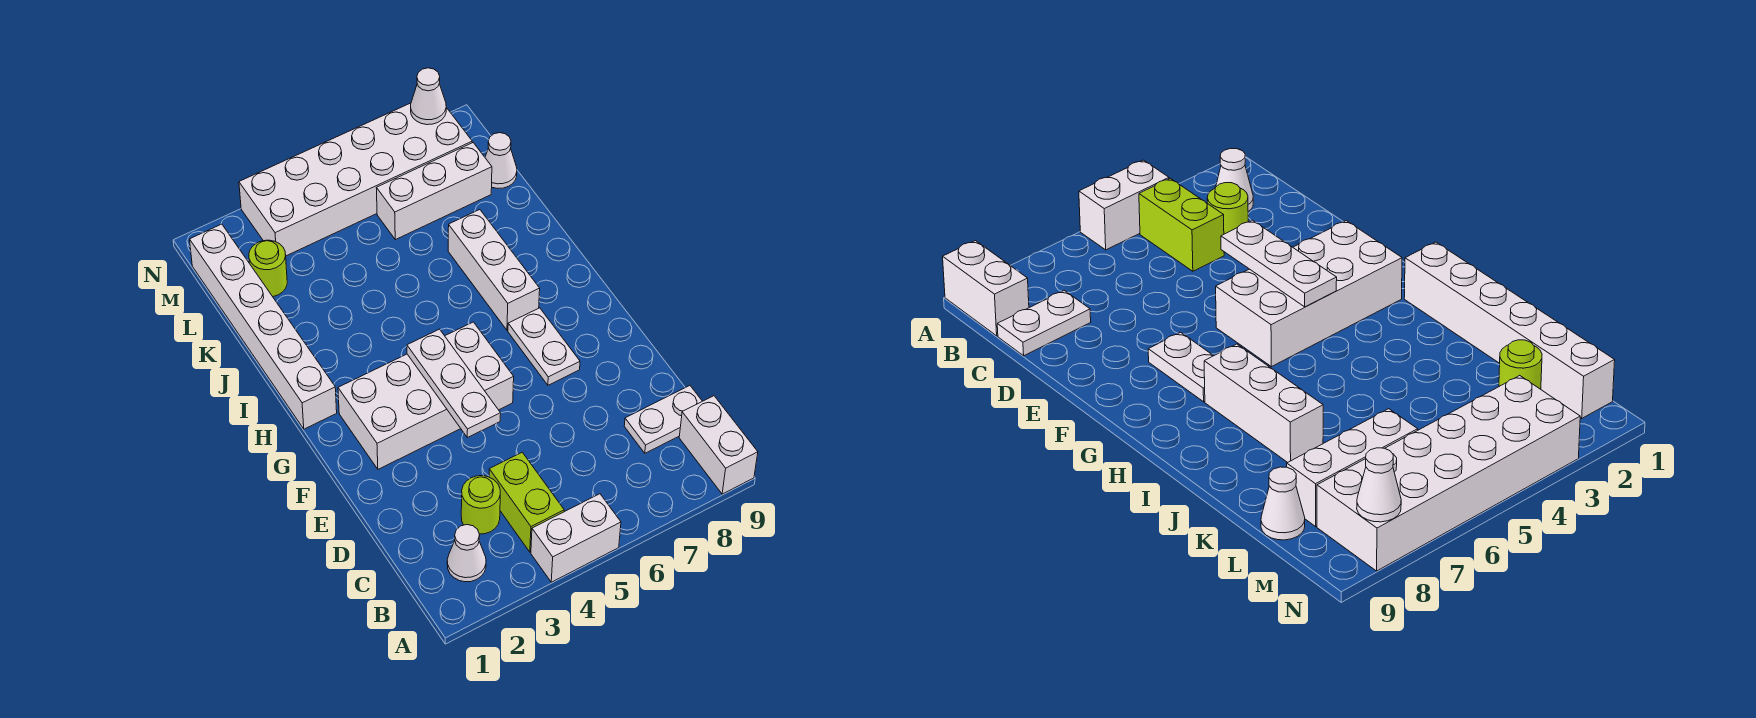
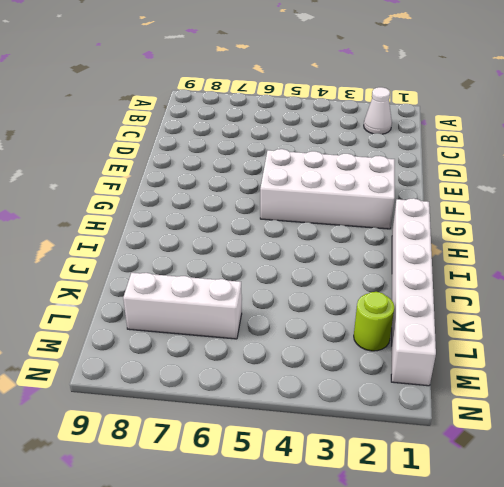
none -> white brick A4:A5 level 1
none -> white brick A9:B9 level 1
none -> lime brick B4:C4 level 1

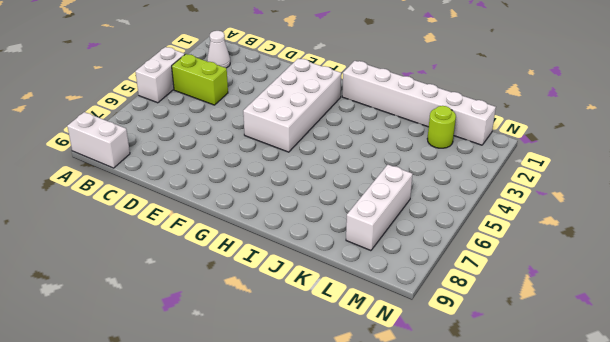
none -> lime round brick C3 level 1
none -> white plate C8:C9 level 1
none -> white plate F7:G7 level 1

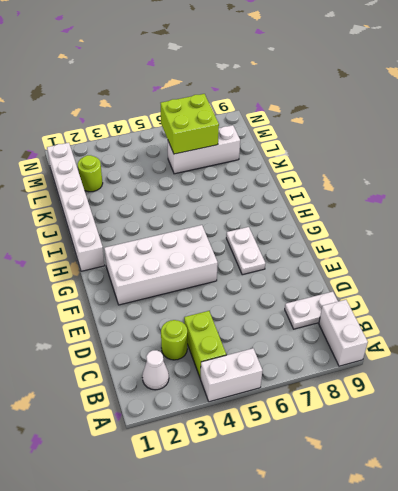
lime brick L6:M7 level 2 -> none
none -> white brick H7:J7 level 1
none -> white cone L9 level 1
none -> white brick M3:N8 level 1

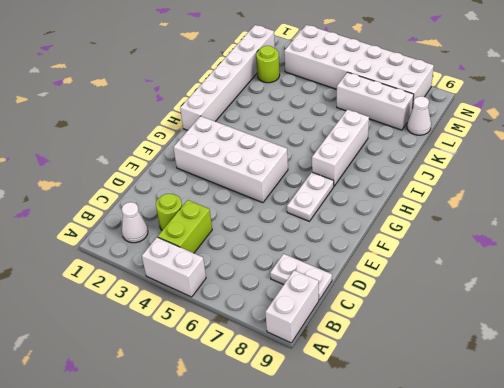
none -> white plate E4:G4 level 2
none -> white cone N8 level 2

